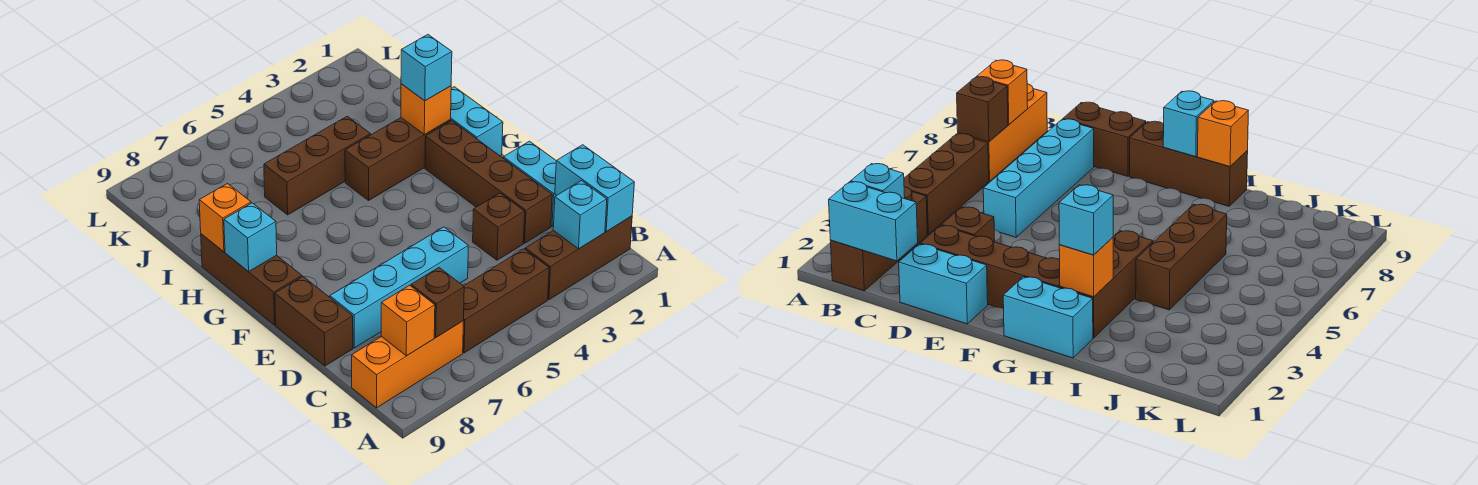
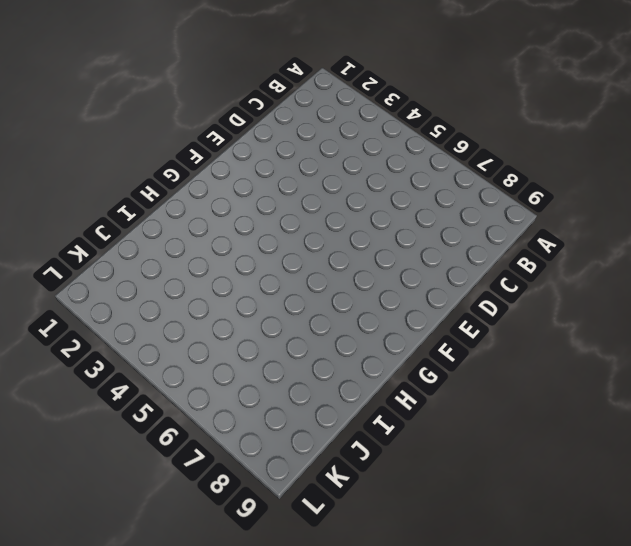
none -> brown brick B1:B3 level 1
none -> brown brick B4:B6 level 1
none -> orange brick B7:B9 level 1

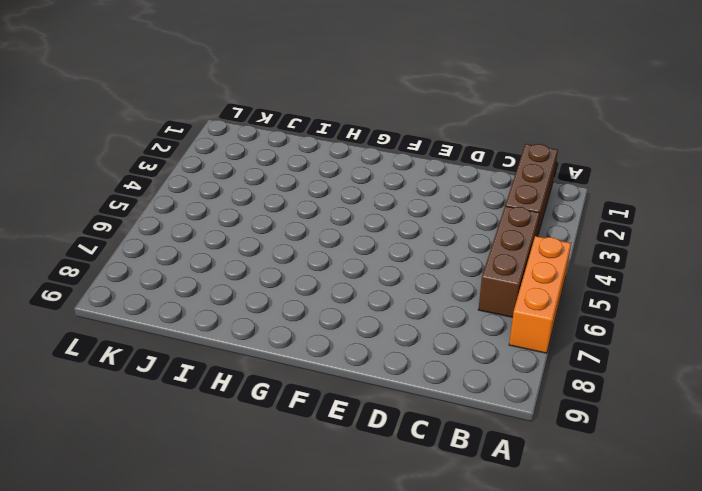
orange brick A5:A7 level 1 -> orange brick B7:B9 level 1
none -> cyan brick D1:E1 level 1
none -> brown brick D2:G2 level 1
none -> brown brick D3 level 1

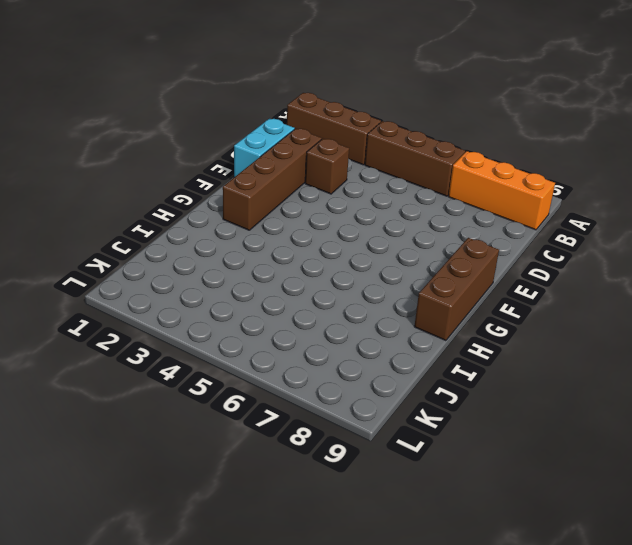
none -> cyan brick D5:D8 level 1
none -> brown brick D9:E9 level 1
none -> cyan brick G1:H1 level 1

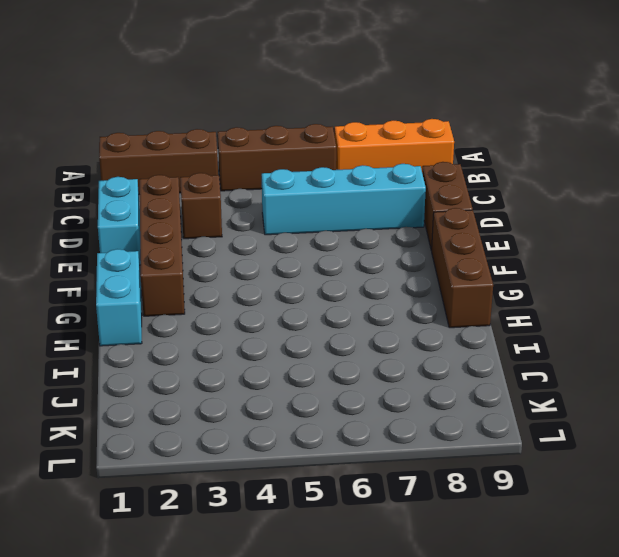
none -> brown brick H2:H4 level 1
none -> brown brick I4:I6 level 1
none -> cyan brick B1:C1 level 2

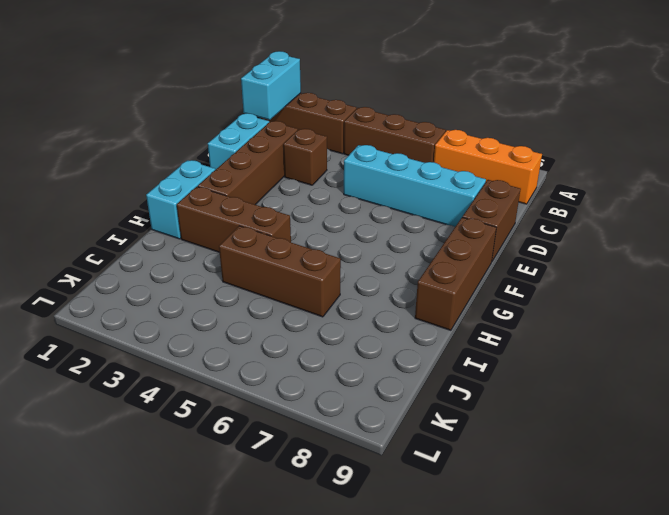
none -> cyan brick B2 level 2
none -> brown brick B7 level 2
none -> orange brick B8 level 2

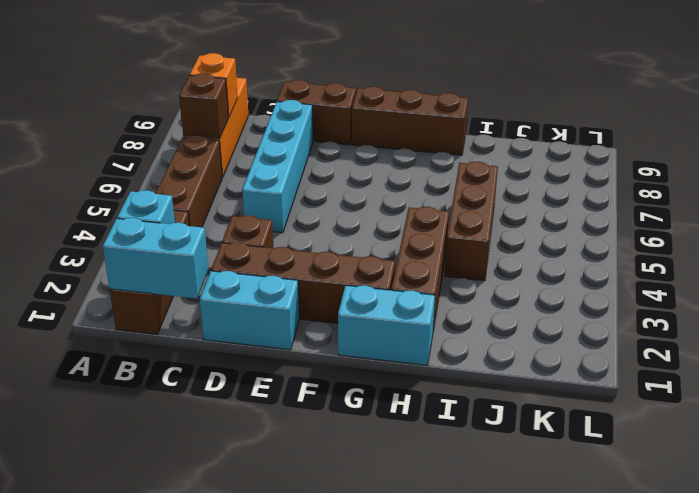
none -> cyan brick G9 level 2
none -> orange brick H2 level 2
none -> orange brick H9 level 2

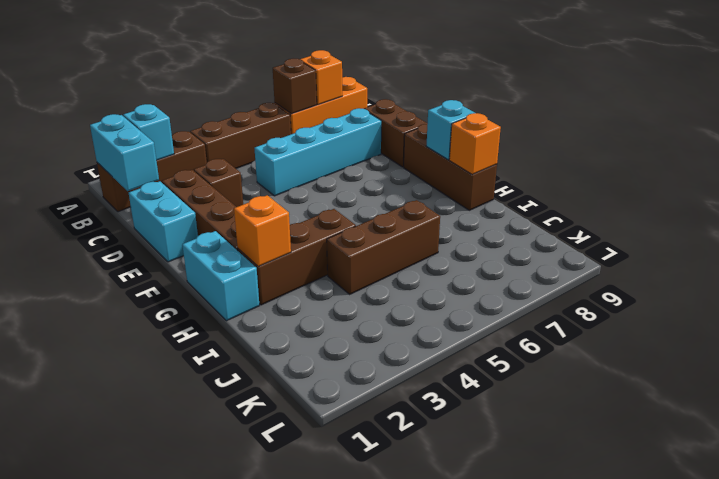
none -> cyan brick H2 level 3

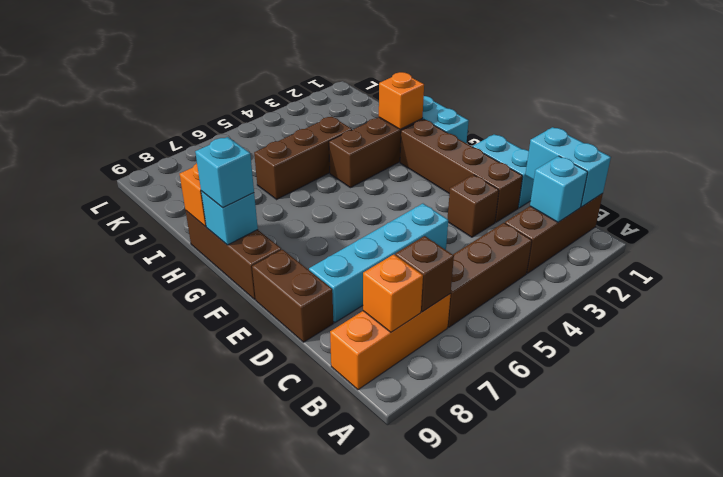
cyan brick G9 level 3 -> cyan brick H2 level 3

